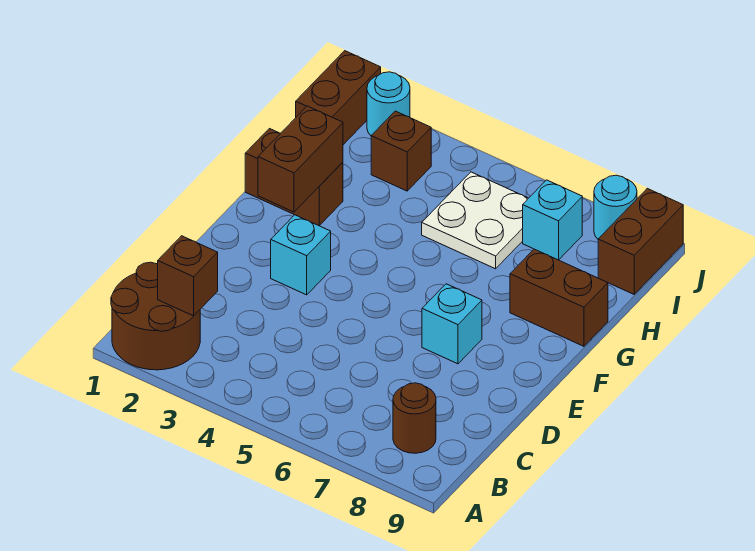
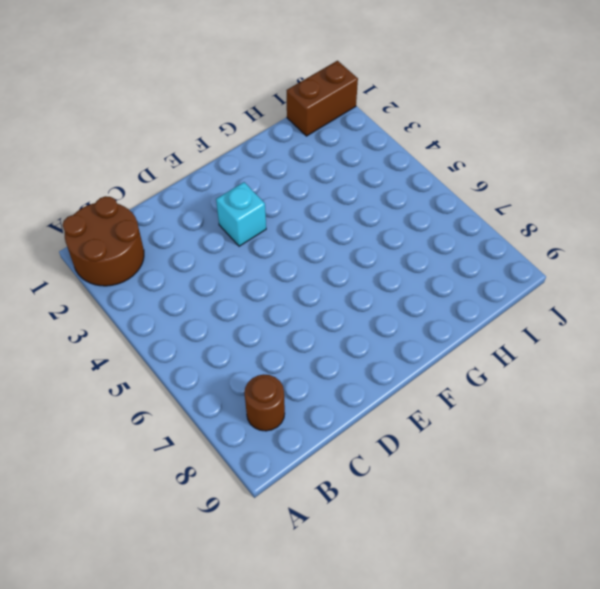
none -> cyan brick E7 level 1
none -> brown brick G1:G2 level 1
none -> brown brick G8:G9 level 1

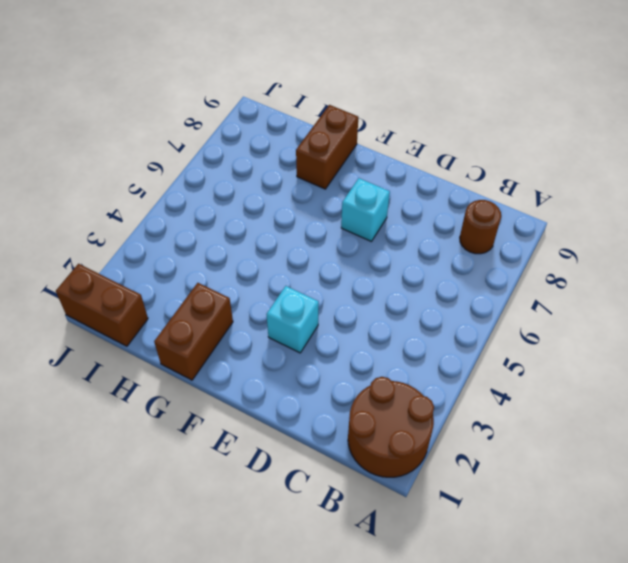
none -> white plate H5:I6 level 1
none -> brown brick I3 level 1
none -> cyan brick I7 level 1

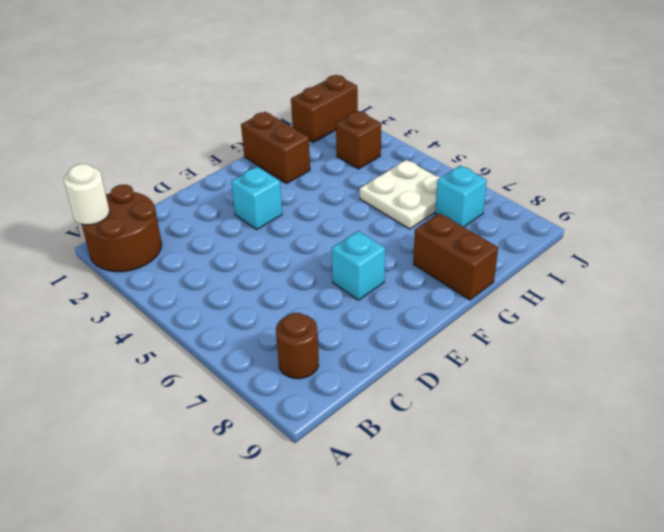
white round brick A1 level 2 -> none
none -> brown brick I9:J9 level 1
none -> cyan round brick J2 level 1
none -> cyan round brick J8 level 1

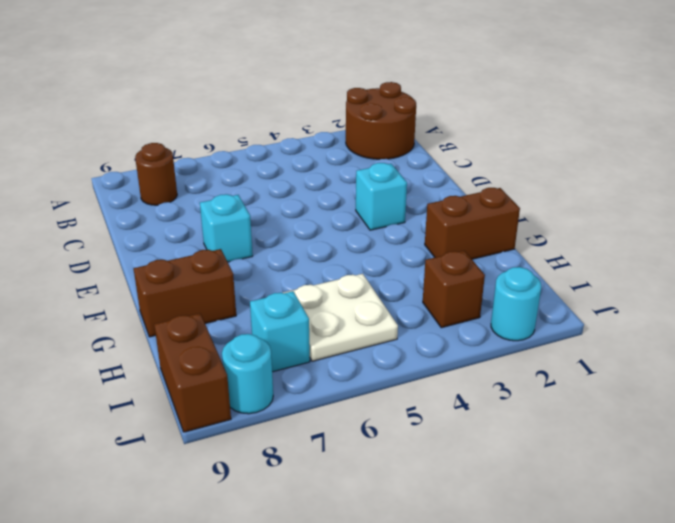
none -> brown brick I1:J1 level 1
none -> brown brick B2 level 2
none -> brown brick F2:G2 level 2

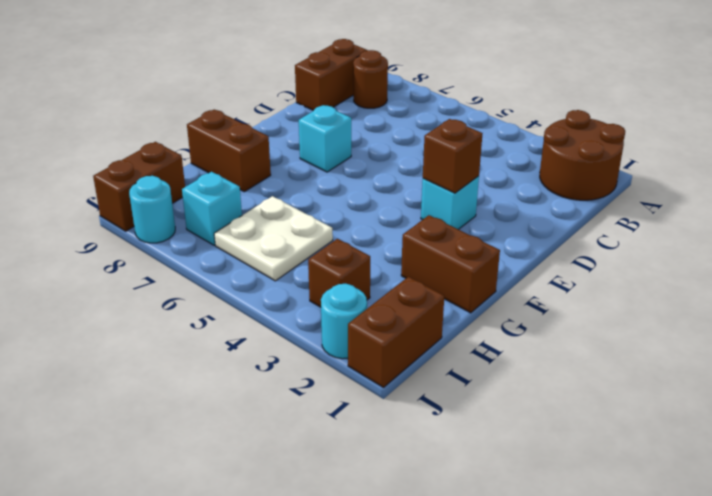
brown brick B9:C9 level 1 -> brown brick F2:G2 level 2
brown brick E3 level 2 -> brown brick B2 level 2

